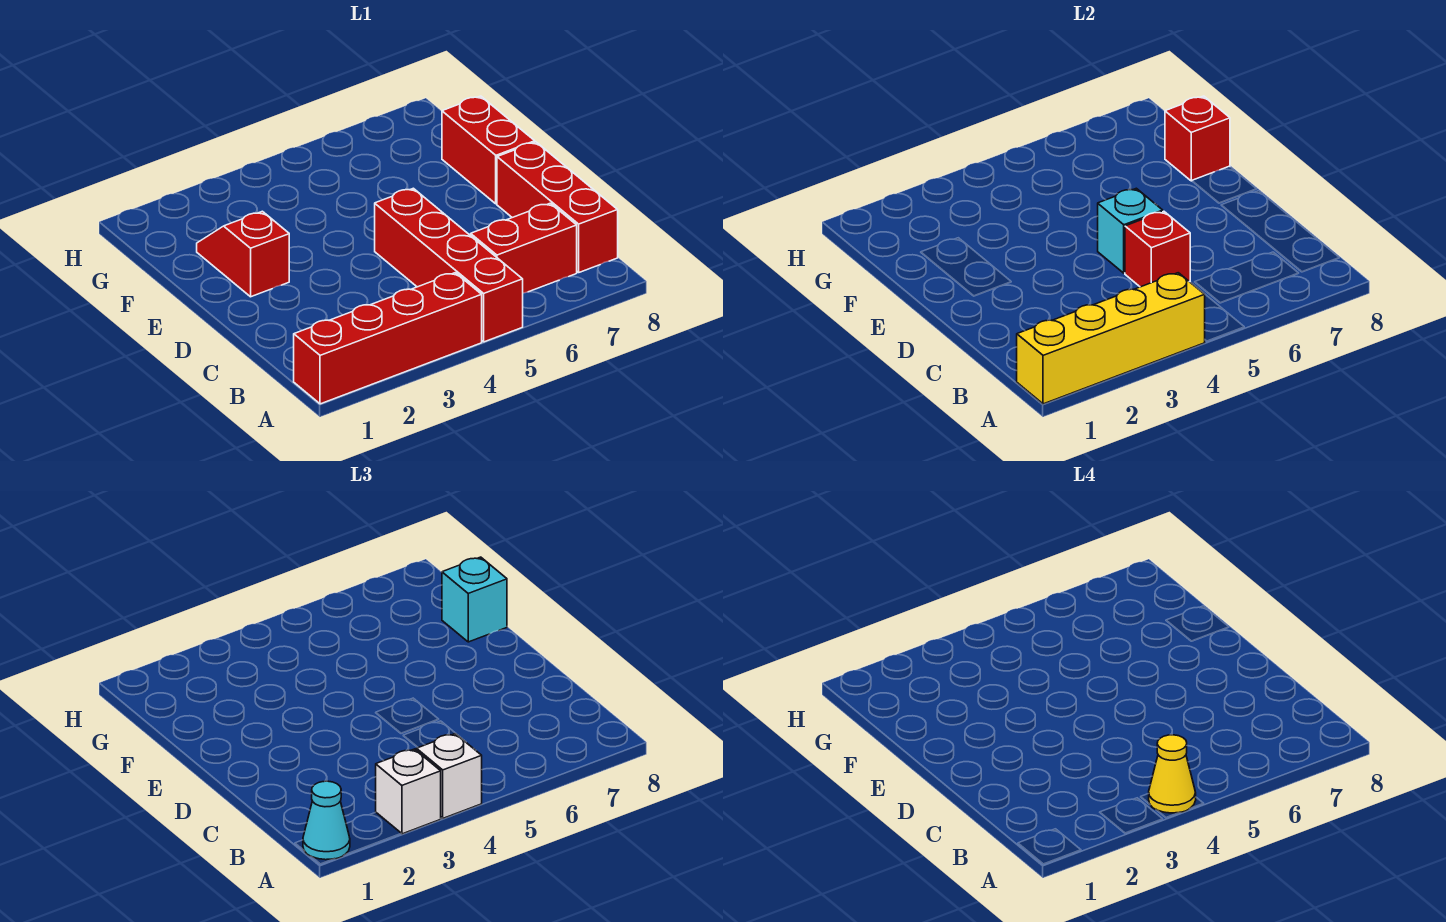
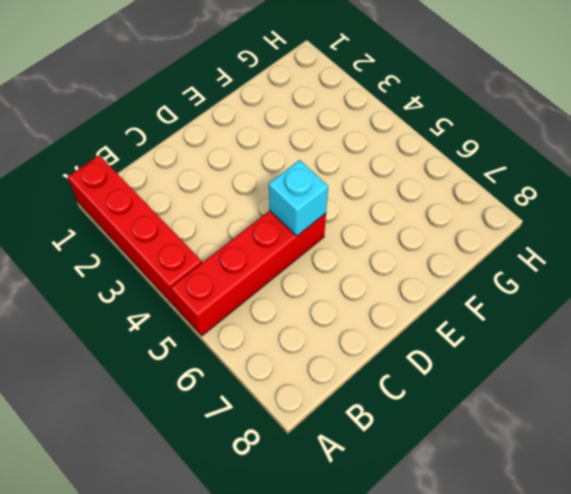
none -> red brick B6:B7 level 1
none -> red brick B8:D8 level 1
none -> red slope E2:F2 level 1 top E

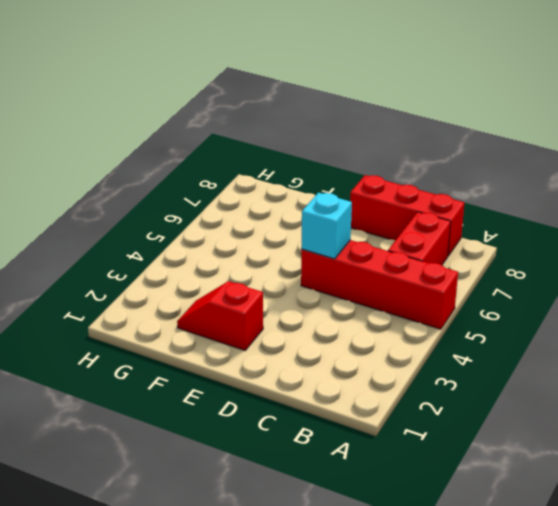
none -> red brick A1:A4 level 1
none -> red brick E8:F8 level 1
none -> yellow brick A1:A4 level 2

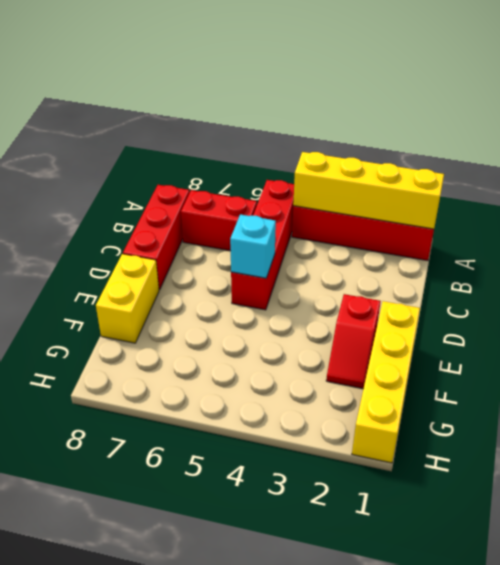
yellow brick E1:H1 level 1 -> none
yellow brick E8:F8 level 1 -> red brick E8:F8 level 1
none -> red brick C5 level 2
none -> red brick F8 level 2
none -> cyan cone A1 level 3

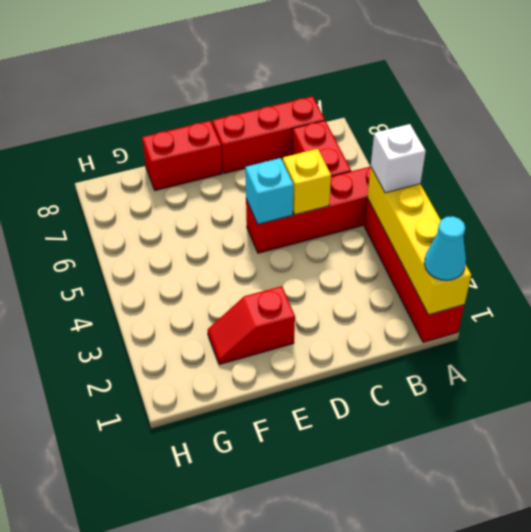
yellow brick C5 level 2 -> red brick C5 level 2
none -> red brick F8 level 2
none -> white brick A3 level 3
none -> cyan brick F8 level 3

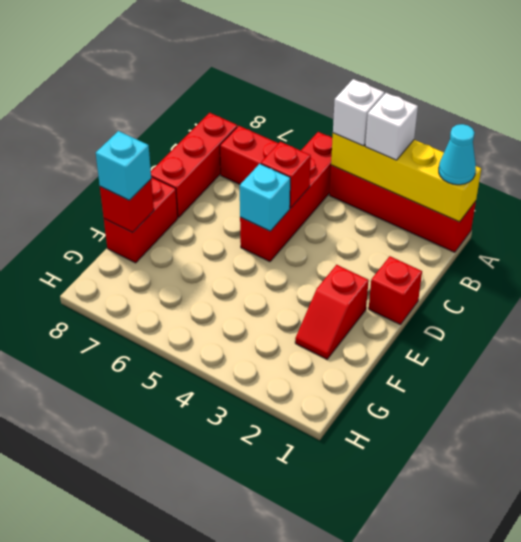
red brick D1 level 1 -> none
none -> yellow cone A4 level 4

